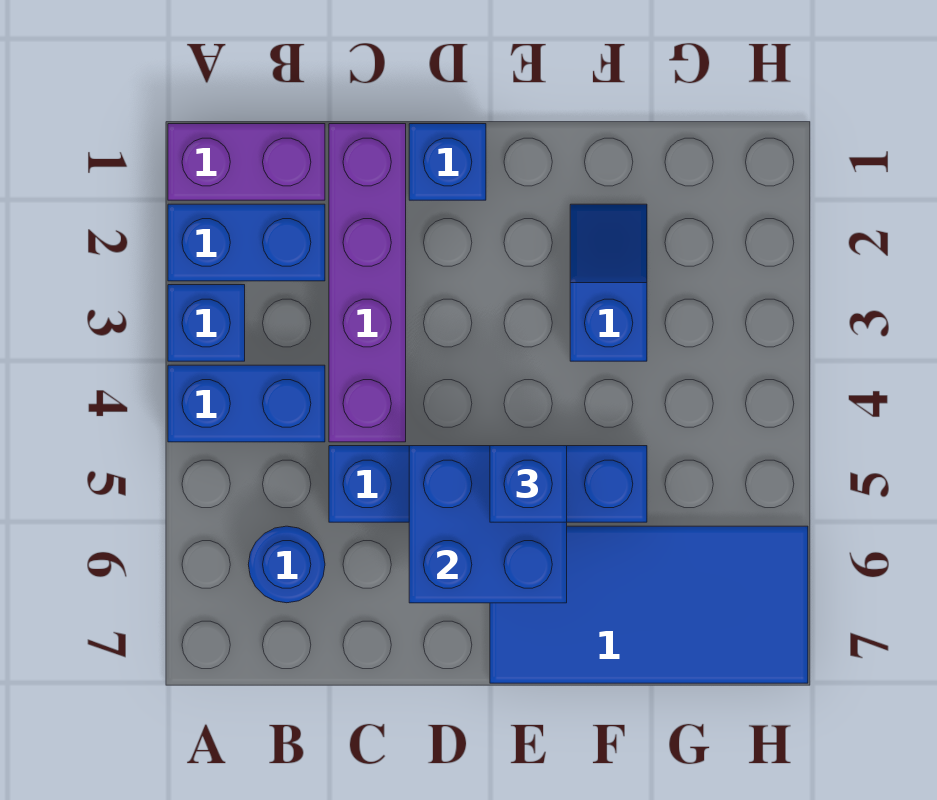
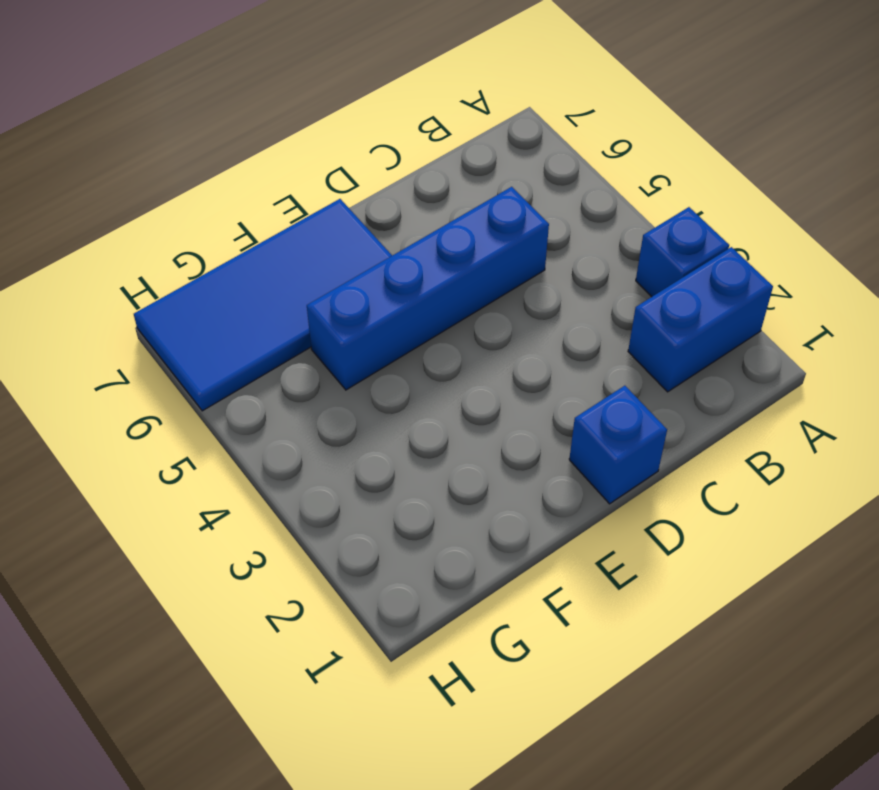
none -> purple brick A1:B1 level 1
none -> blue brick A4:B4 level 1
none -> blue round brick B6 level 1

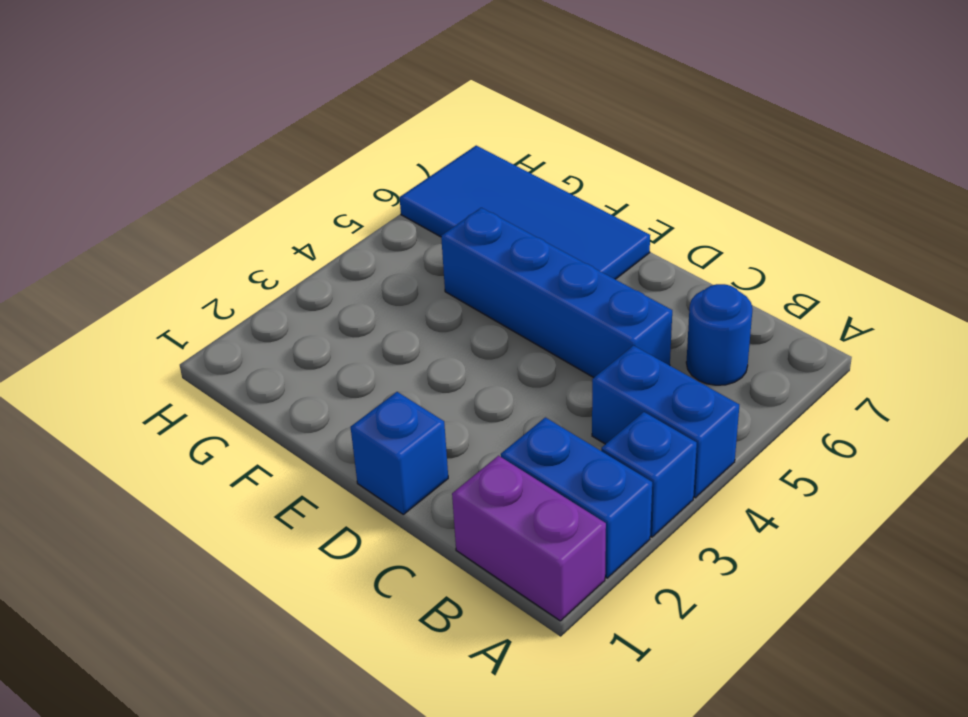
none -> purple brick C1:C4 level 1
none -> blue slope F2:F3 level 1 top 3
none -> blue brick D5:E6 level 2

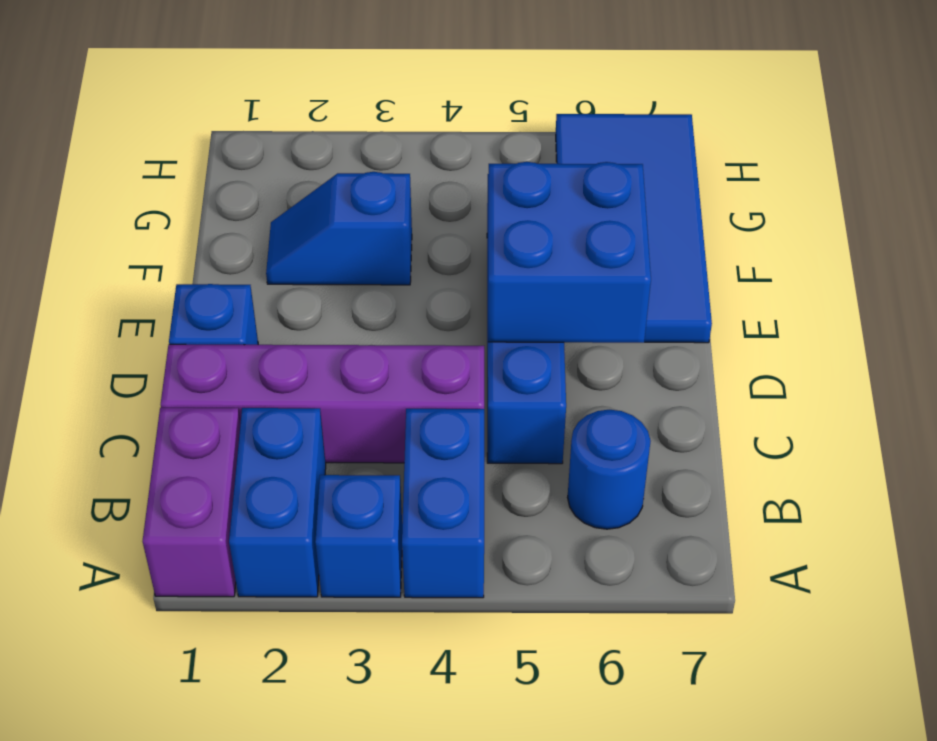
none -> blue brick E5 level 3

